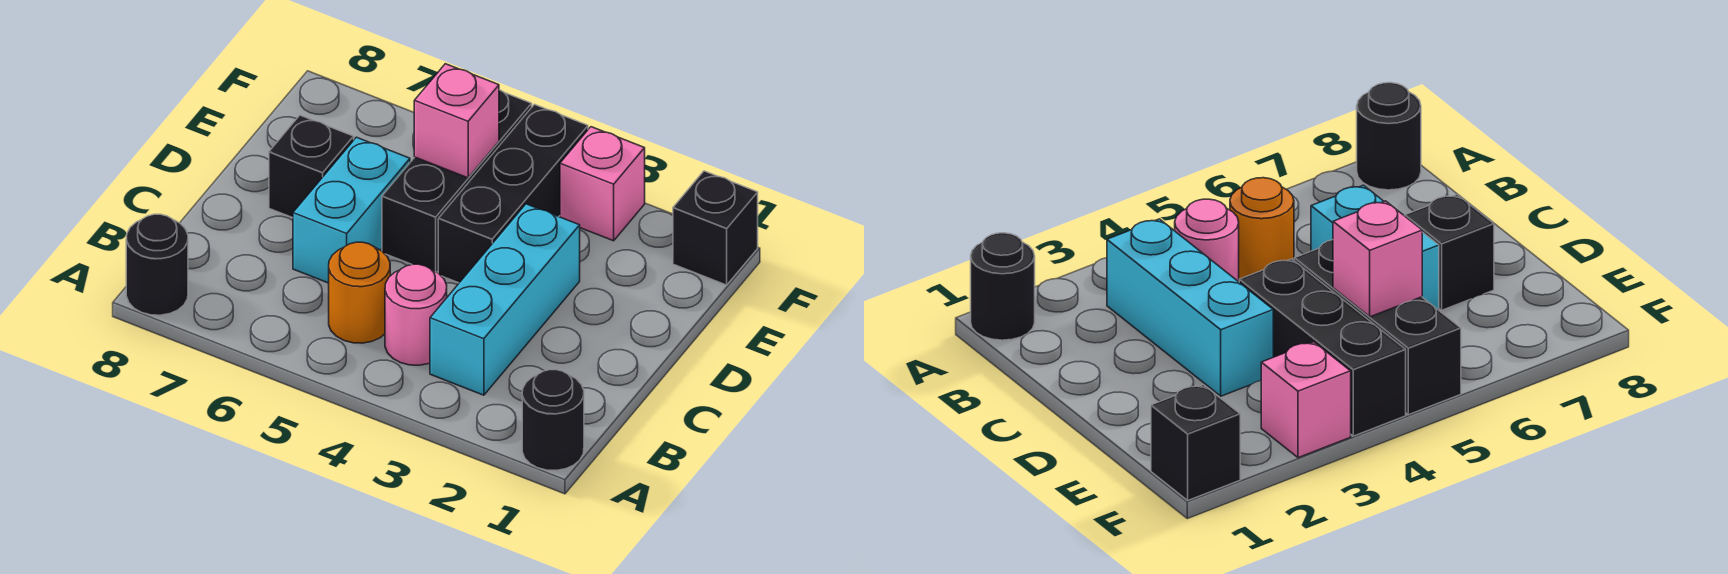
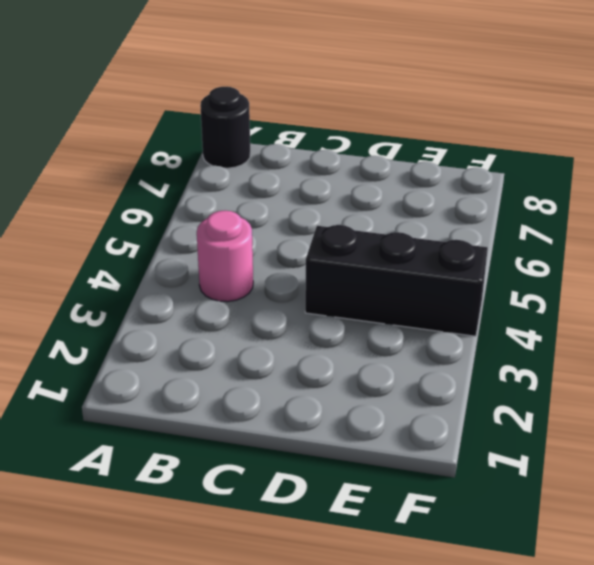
none -> black round brick A1 level 1
none -> cyan brick B3:D3 level 1
none -> orange round brick B5 level 1

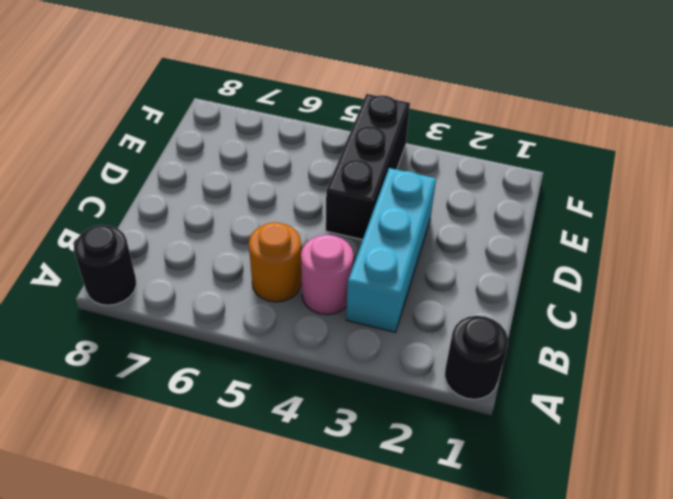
none -> cyan brick C6:D6 level 1
none -> black brick D5:F5 level 1
none -> black brick D7 level 1

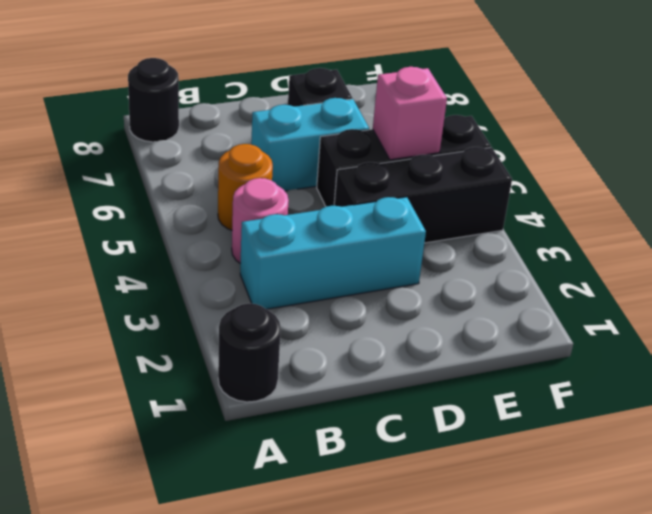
none -> black brick F1 level 1
none -> pink brick F3 level 1

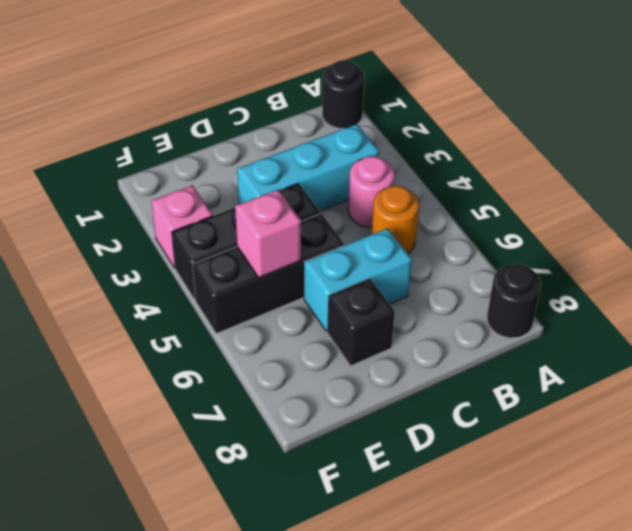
none -> black brick F1 level 1

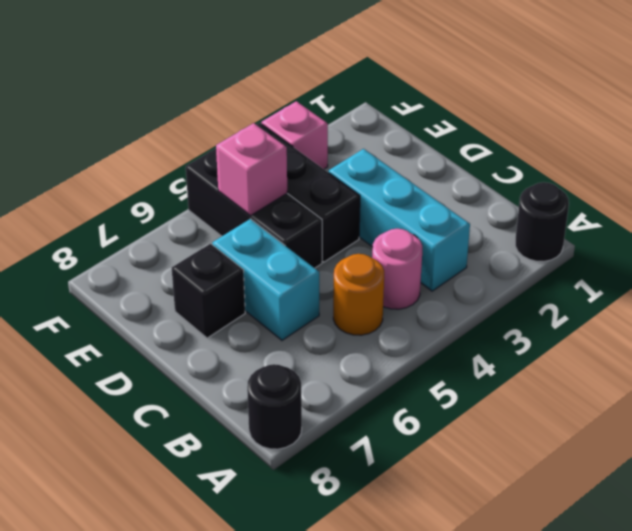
none -> black brick F1 level 1

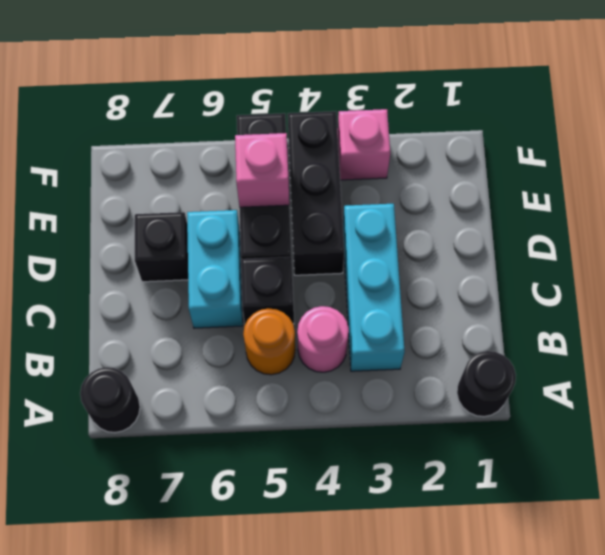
black brick C5 level 1 -> black brick F1 level 1

